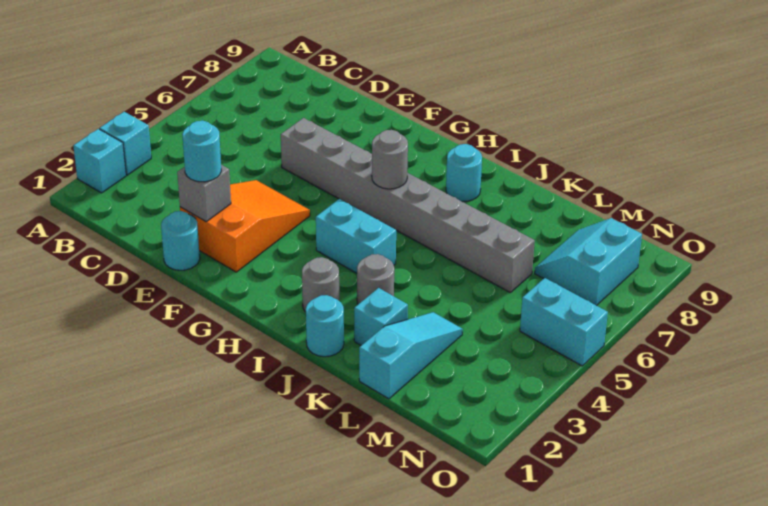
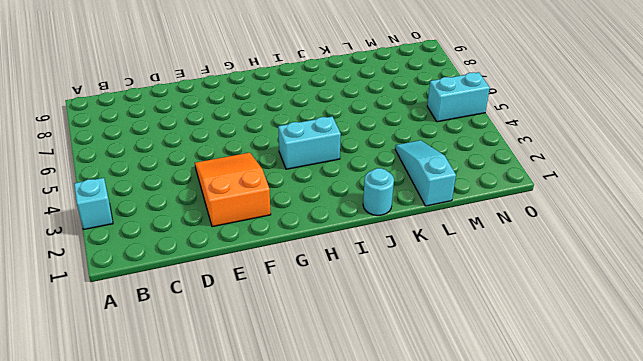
none -> cyan brick A2 level 1
none -> cyan round brick E1 level 1
none -> grey brick E6:L6 level 1

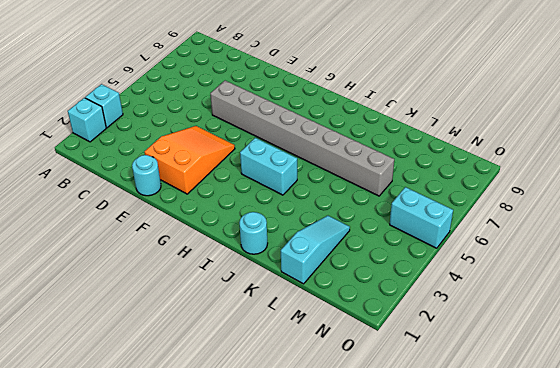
none -> grey round brick I2 level 1
none -> cyan round brick I8 level 1
none -> grey round brick J3 level 1

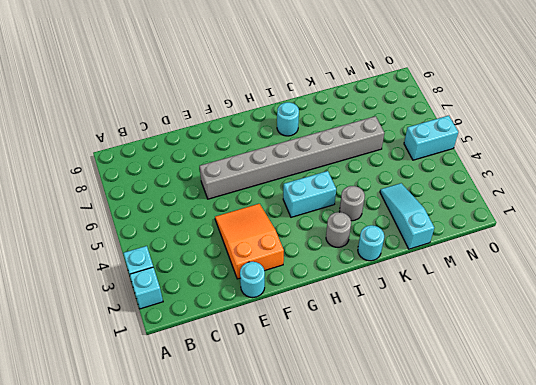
none -> cyan brick K2 level 1
none -> cyan slope M7:N8 level 1 top N
none -> grey brick E2 level 2

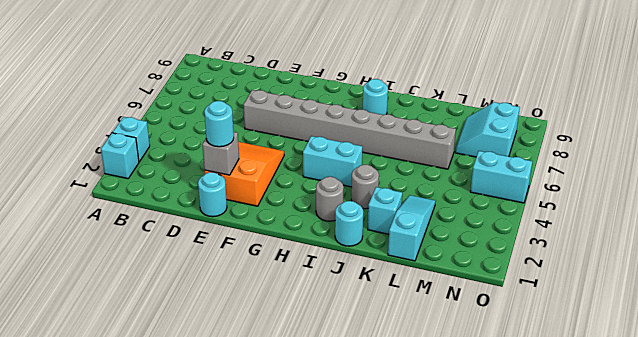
none -> grey round brick H6 level 2

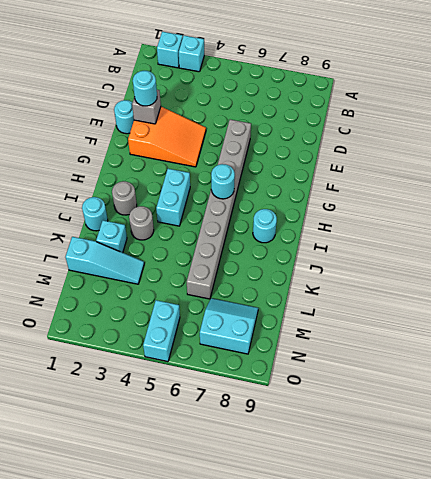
cyan round brick H6 level 2 -> grey round brick H6 level 2

